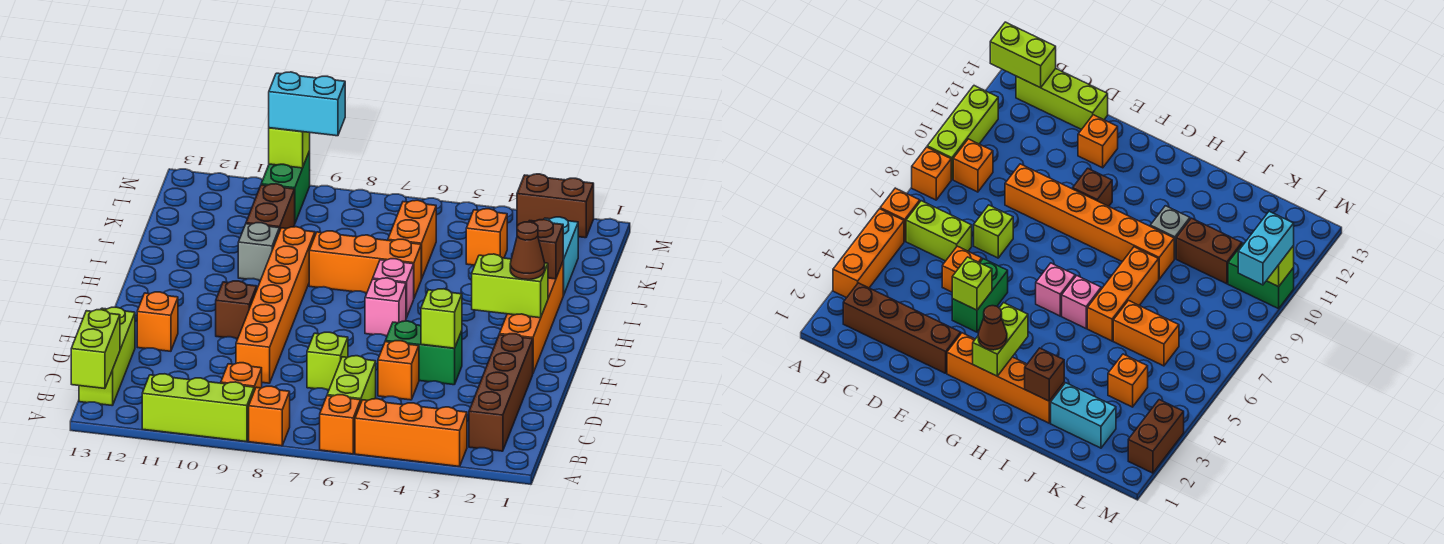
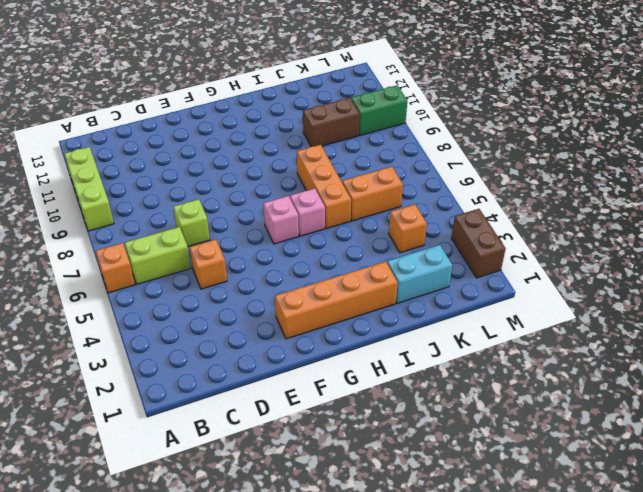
none -> orange brick A3:A5 level 1
none -> orange brick A8 level 1
none -> brown brick B2:E2 level 1
none -> orange brick B9 level 1

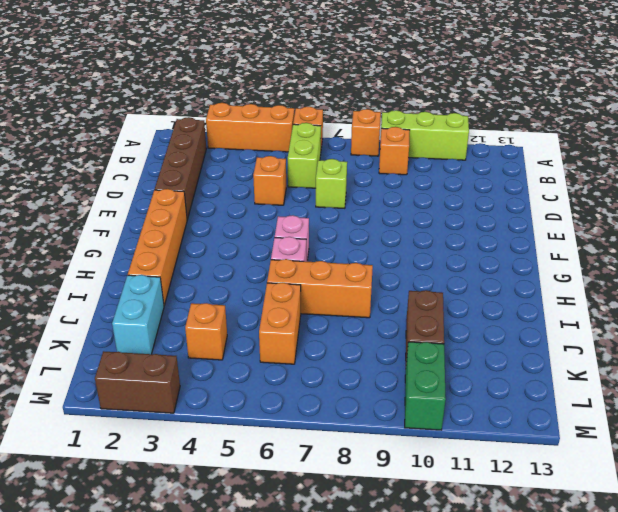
none -> lime brick B13:D13 level 1
none -> orange brick D9:I9 level 1
none -> green brick E4:E5 level 1
none -> orange brick E12 level 1

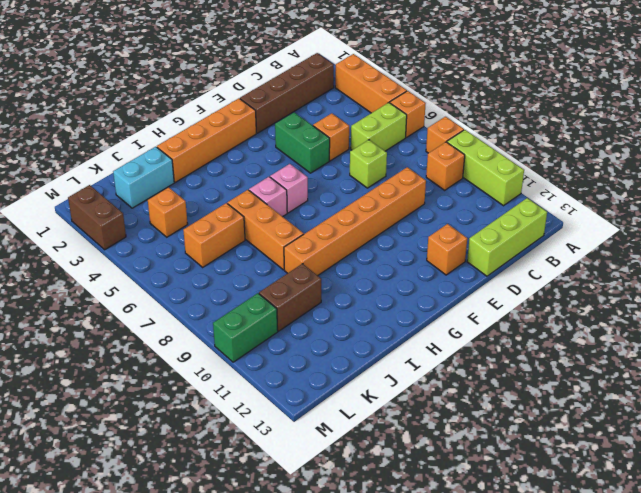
none -> brown brick F10 level 1
none -> grey brick I10 level 1
none -> lime brick A13:B13 level 2
none -> lime brick E4 level 2

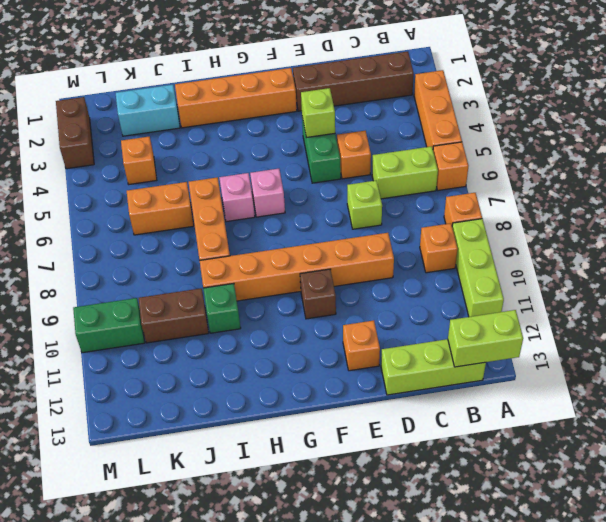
green brick I10 level 1 -> grey brick I10 level 1
none -> lime brick G2:G3 level 2
none -> brown brick I2 level 2
none -> lime brick M10 level 2
none -> brown cone G2 level 3

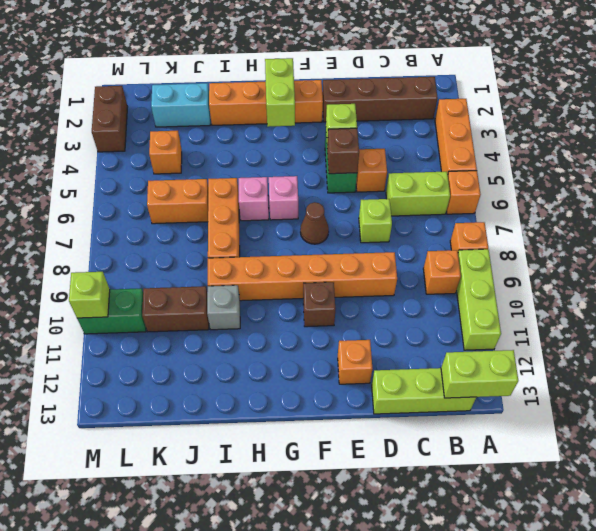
brown brick E5 level 2 -> brown brick I2 level 2
brown cone F7 level 1 -> brown cone G2 level 3
none -> cyan brick M9:M10 level 3

